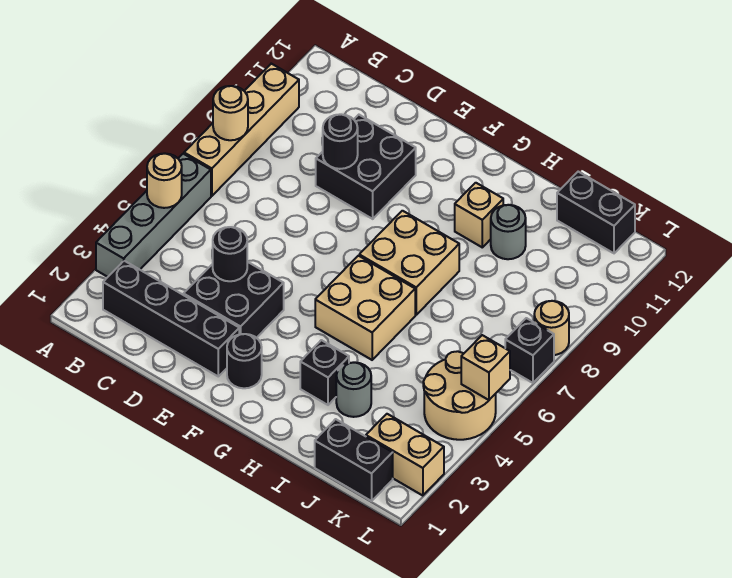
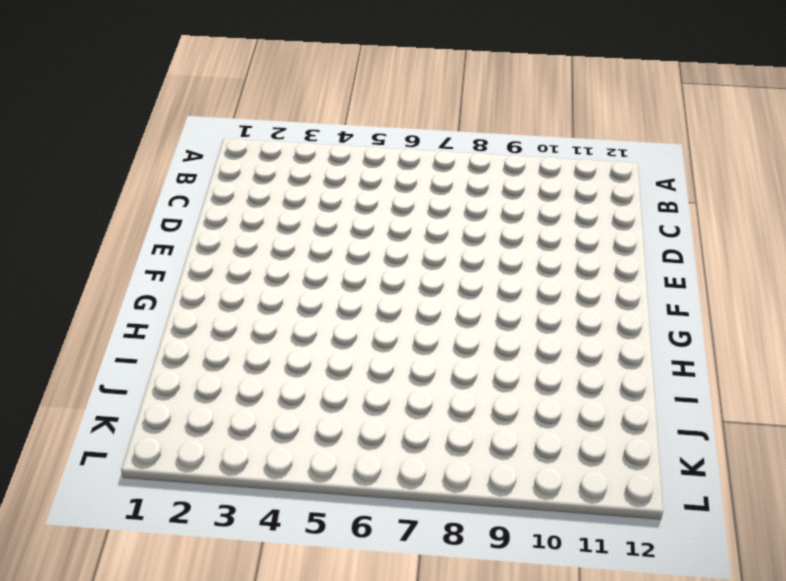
none -> grey brick A3:A6 level 1
none -> tan brick A7:A10 level 1
none -> black brick B2:E2 level 1

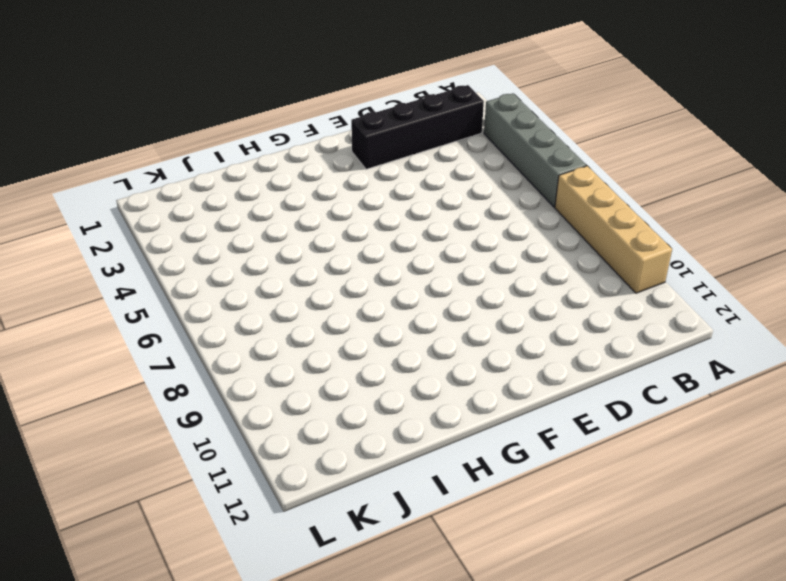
none -> black brick D3:E4 level 1
none -> black brick D9:E10 level 1
none -> black round brick F2 level 1

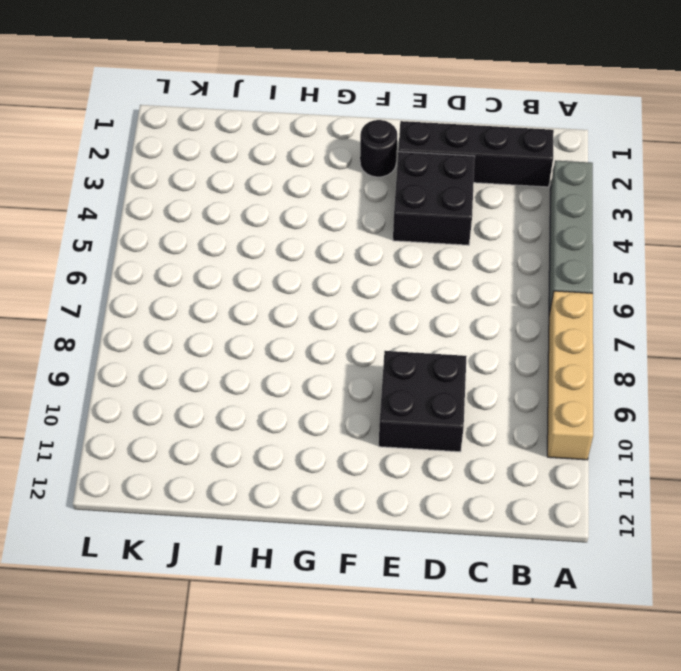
none -> tan brick G5:H6 level 1
none -> tan brick G7:H8 level 1
none -> black brick H3 level 1

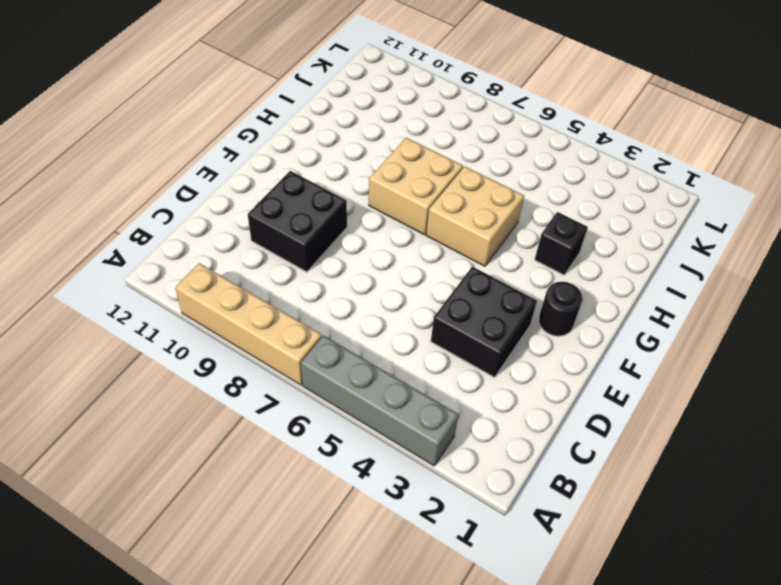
none -> black brick B2:E2 level 1
none -> tan brick H10 level 1
none -> grey round brick I3 level 1

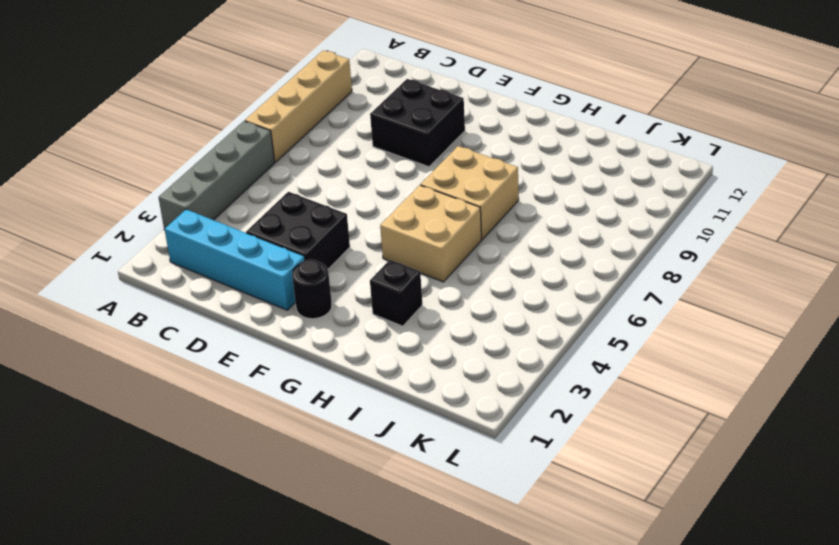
cyan brick B2:E2 level 1 -> black brick B2:E2 level 1
none -> tan brick H10 level 1
none -> grey round brick I3 level 1
none -> grey round brick I10 level 1

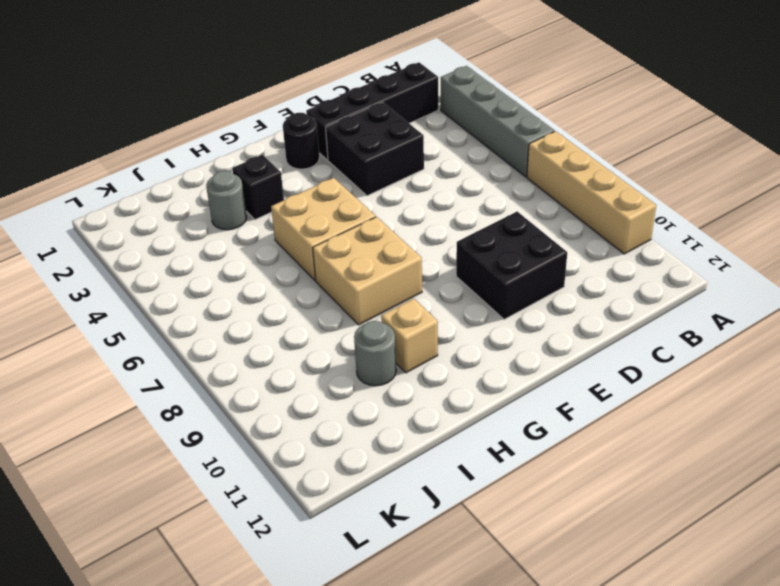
none -> black brick J1:K1 level 1
none -> black brick J12:K12 level 1
none -> tan brick K2:L2 level 1

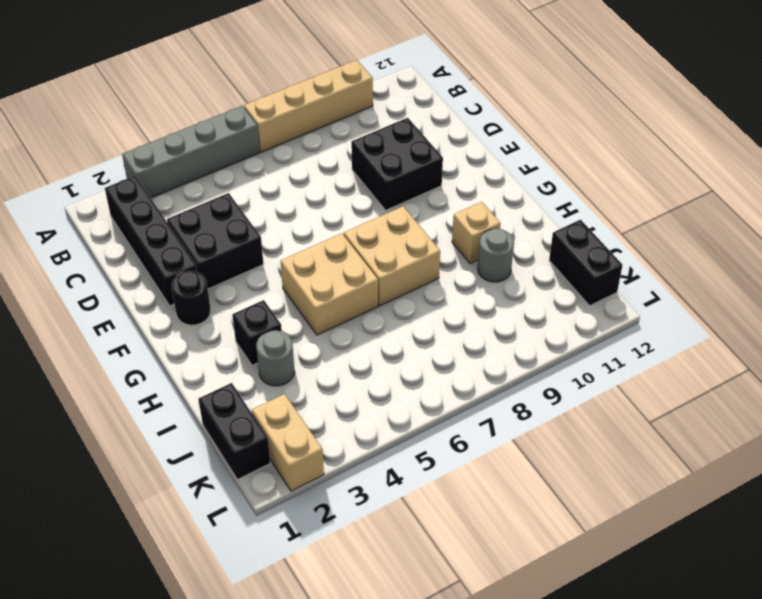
none -> tan round brick K4:L5 level 1
none -> black brick L7 level 1
none -> tan round brick L8 level 1

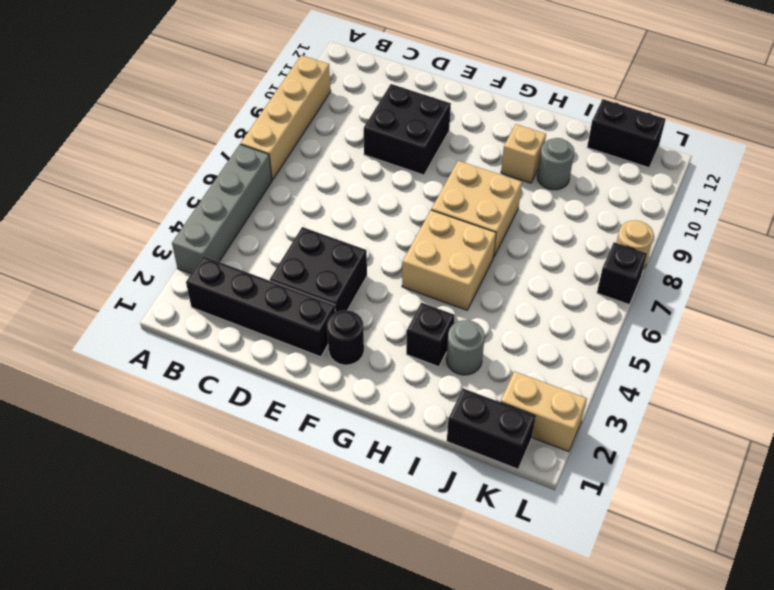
none -> tan round brick K4:L5 level 1
none -> tan round brick A5 level 2
none -> tan round brick A8 level 2

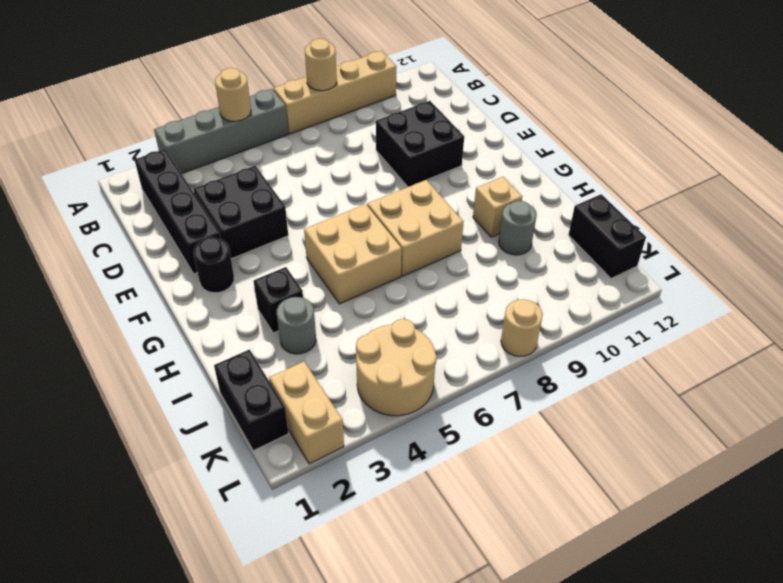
none -> black brick L7 level 1
none -> black round brick D4 level 2
none -> black round brick D9 level 2

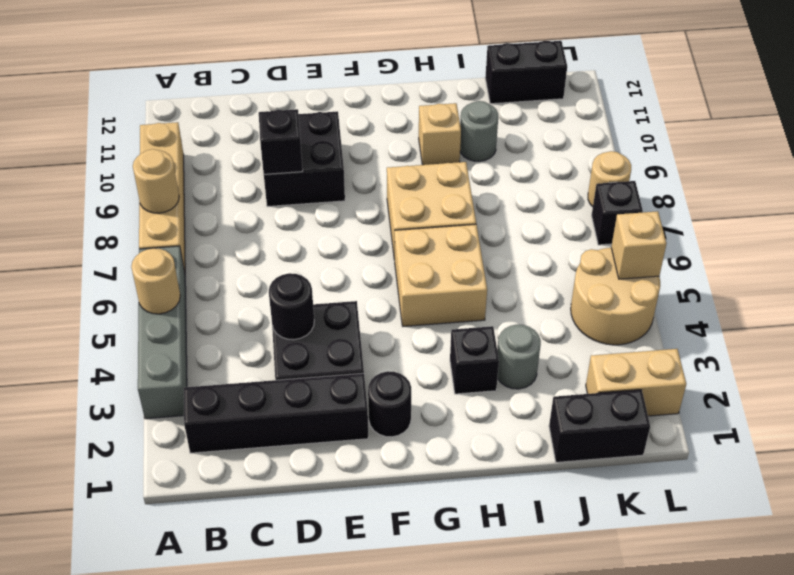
black brick D9 level 2 -> black round brick D9 level 2

